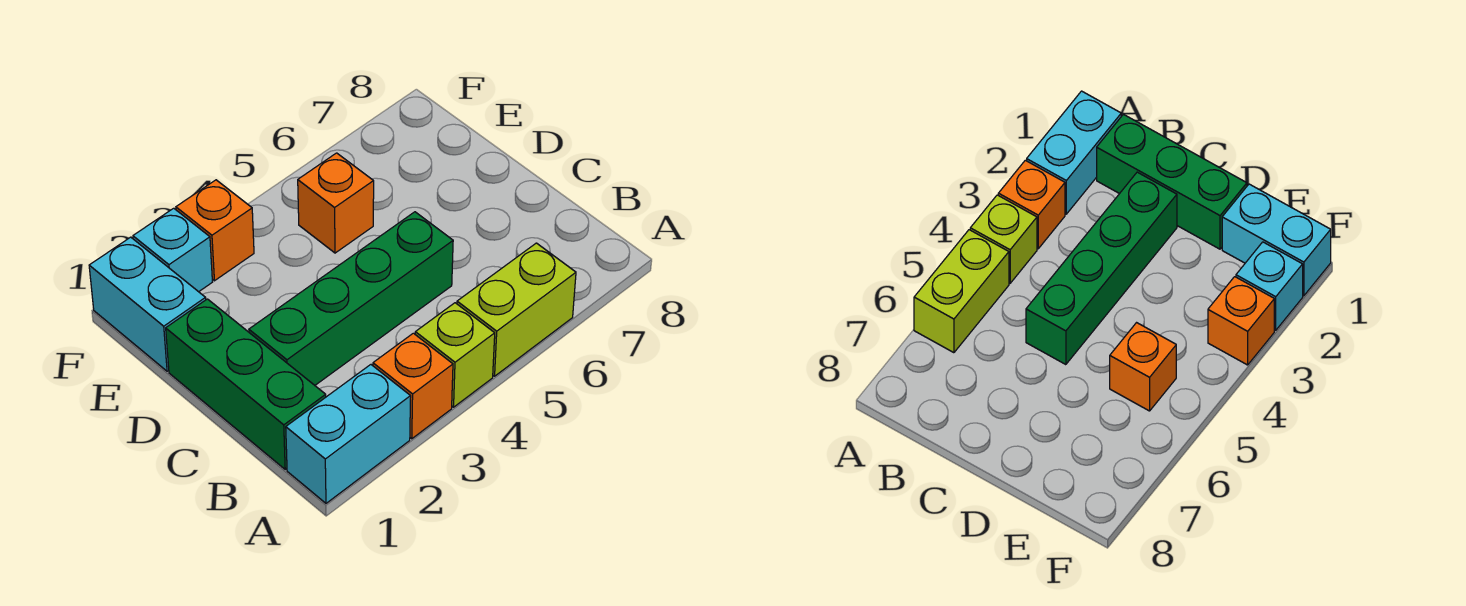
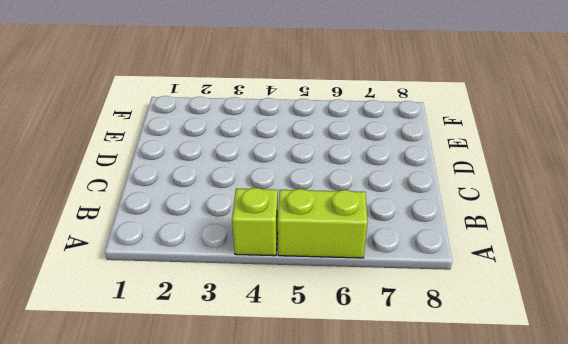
none -> cyan brick A1:A2 level 1
none -> orange brick A3 level 1

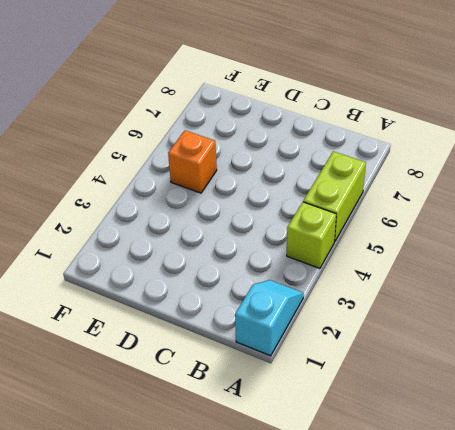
cyan slope A1:A2 level 1 top 1 -> cyan brick A1:A2 level 1
none -> orange brick A3 level 1
none -> green brick B1:D1 level 1

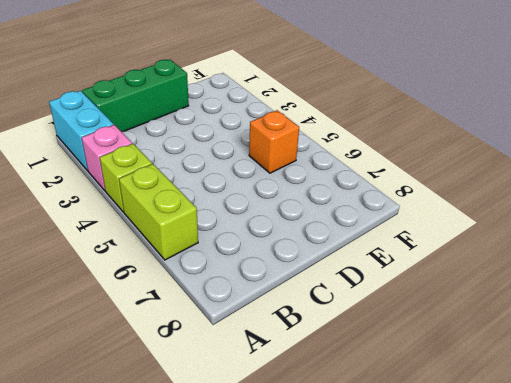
pink brick A3 level 1 -> orange brick A3 level 1
none -> green brick C2:C5 level 1
none -> cyan brick E1:F1 level 1

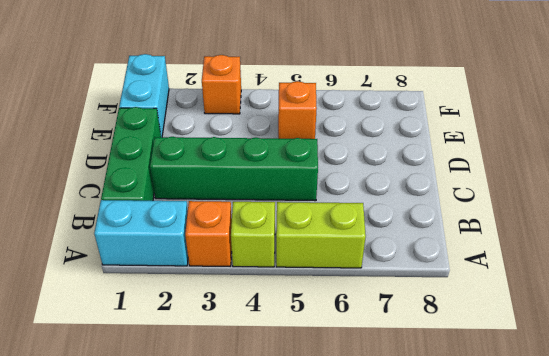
none -> cyan brick F2 level 1

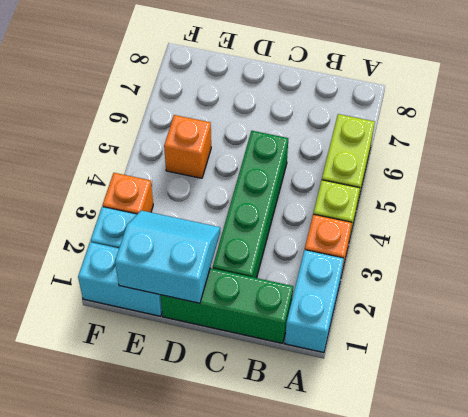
cyan slope D1:E2 level 2 top 1 -> none

